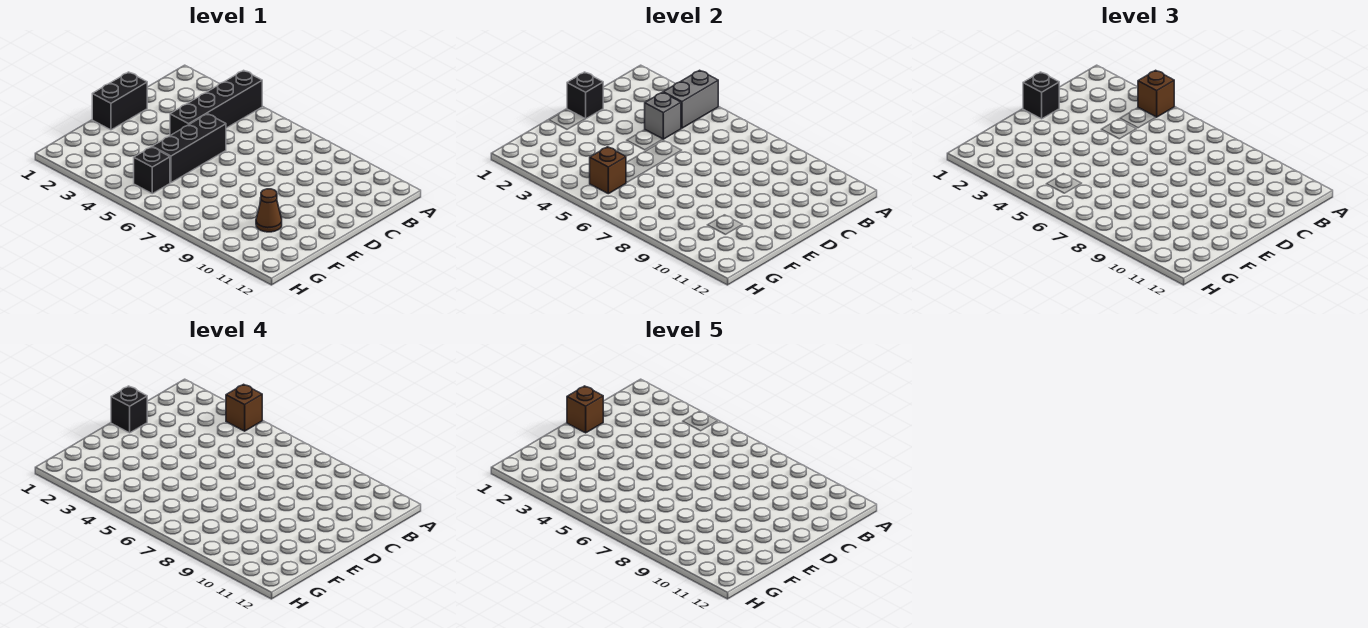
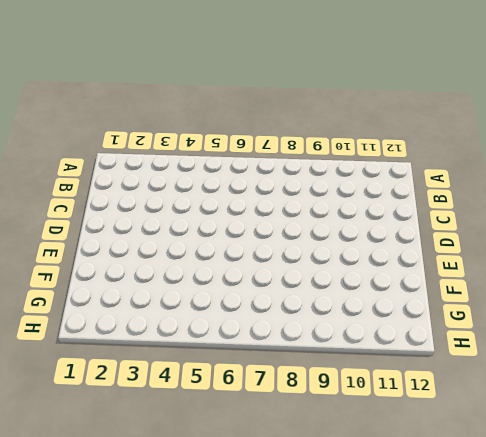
none -> black brick A4:D4 level 1
none -> black brick D1:E1 level 1
none -> black brick D5:F5 level 1

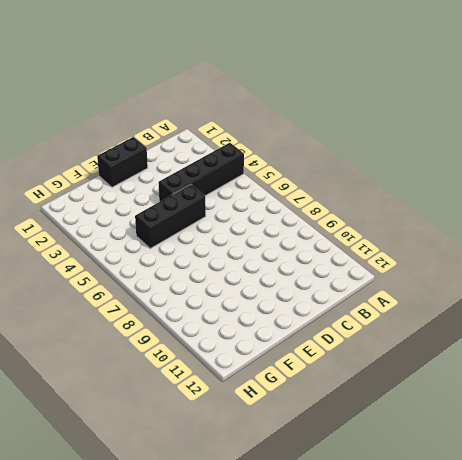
none -> brown cone F10 level 1
none -> black brick G5 level 1
none -> grey brick A4:B4 level 2

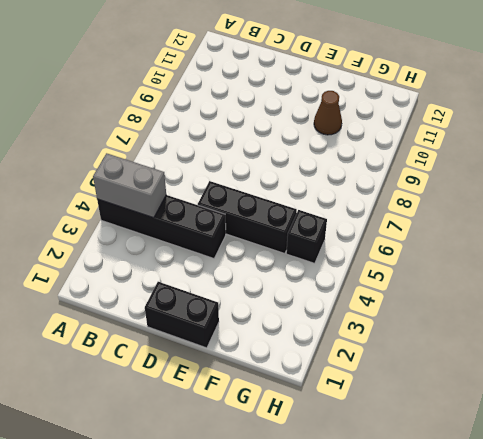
none -> grey brick C4 level 2
none -> black brick D1 level 2
none -> brown brick G5 level 2

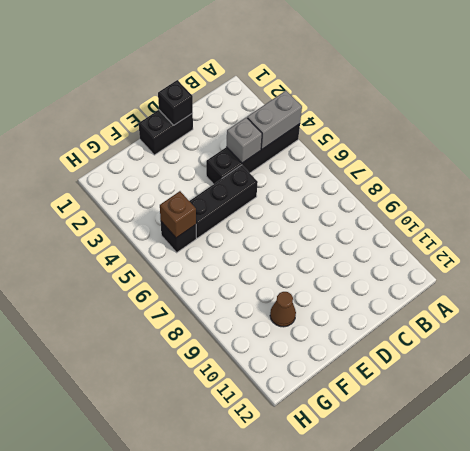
none -> brown brick A4 level 3
none -> black brick D1 level 3
none -> brown brick A4 level 4

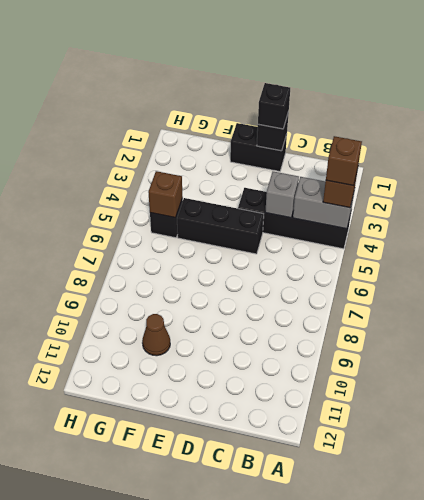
none -> black brick D1 level 4
none -> brown brick D1 level 5

